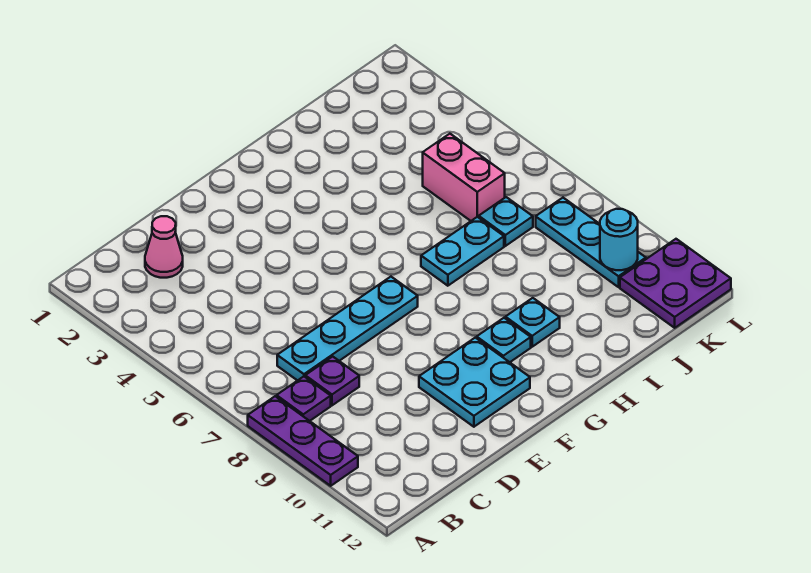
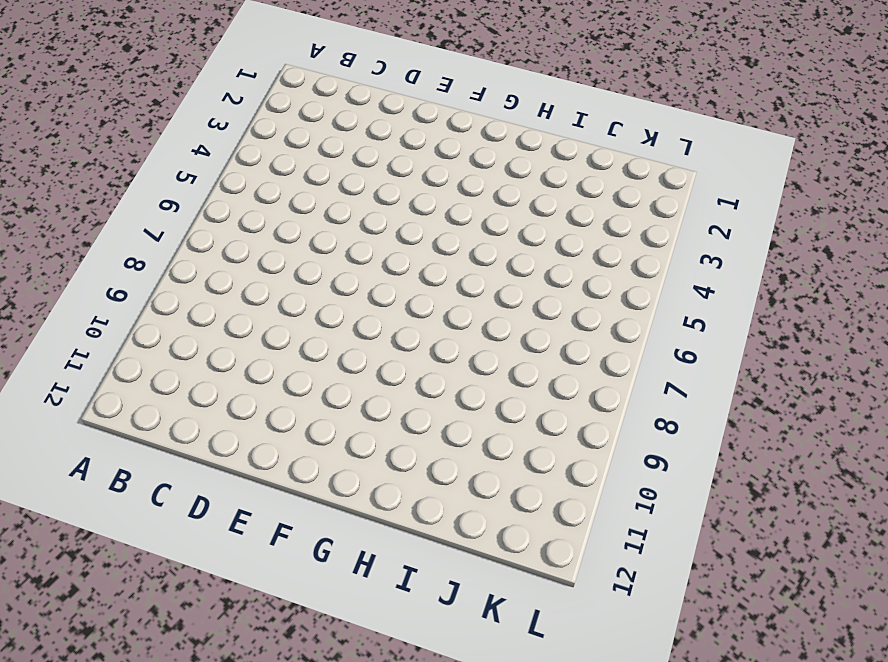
none -> purple plate A8:A10 level 1
none -> purple plate B8 level 1
none -> pink cone C2 level 1

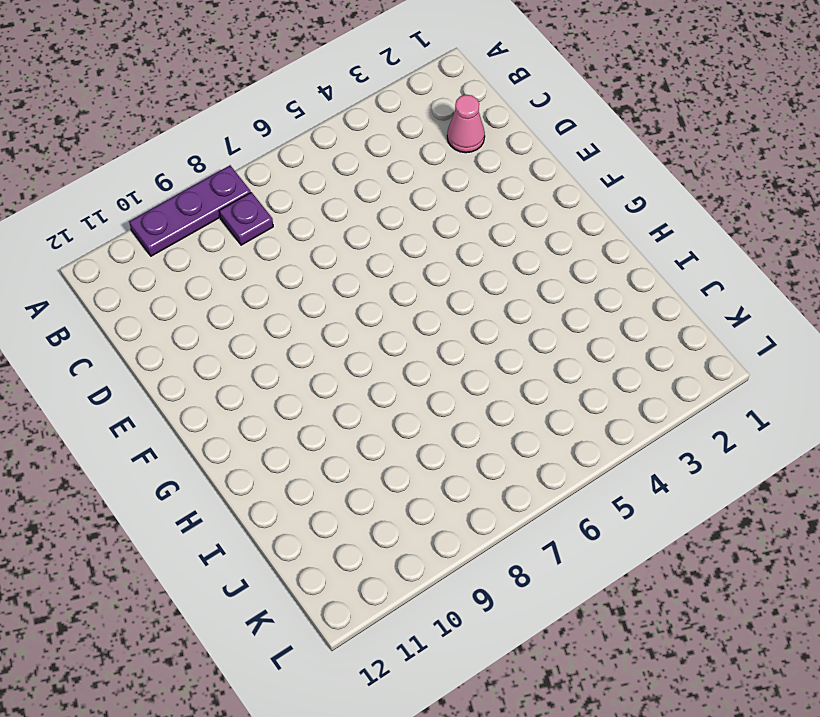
none -> cyan plate C7:F7 level 1
none -> purple plate C8 level 1
none -> cyan plate E10:F11 level 1

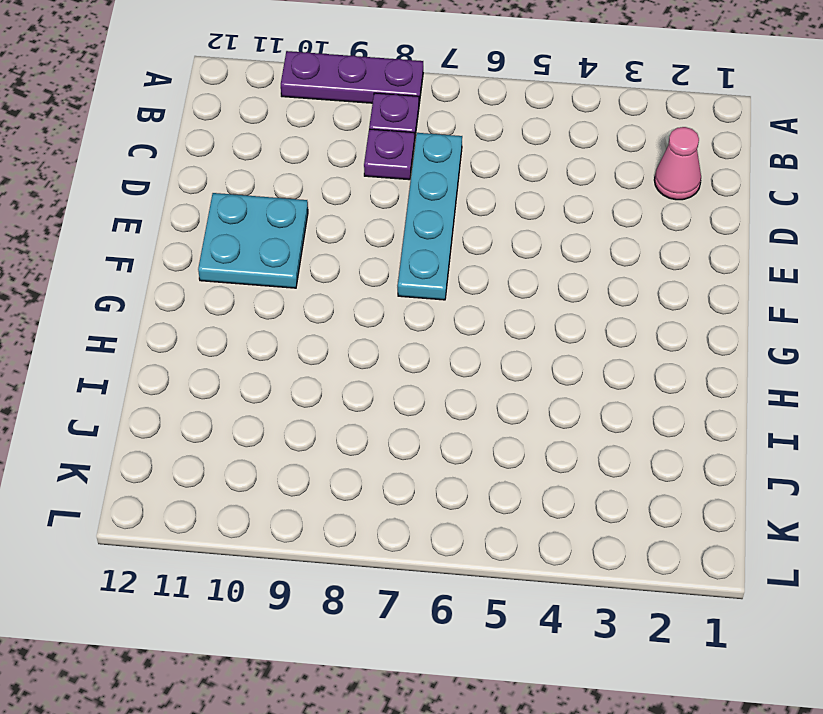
none -> cyan plate G10 level 1
none -> cyan plate H7:I7 level 1
none -> cyan plate H10 level 1

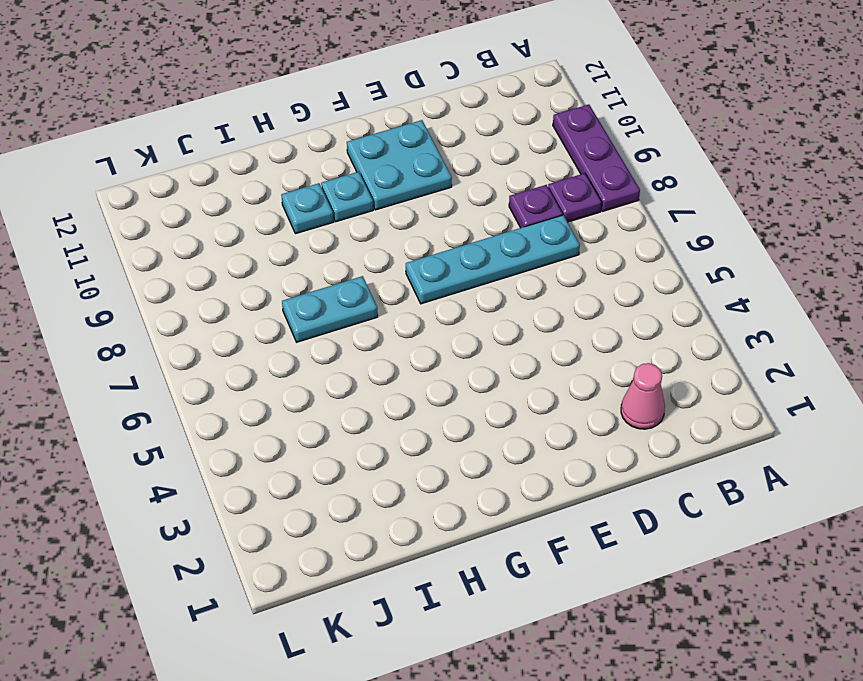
none -> pink brick J5:J6 level 1
none -> cyan plate J7 level 1
none -> cyan plate K8:K10 level 1

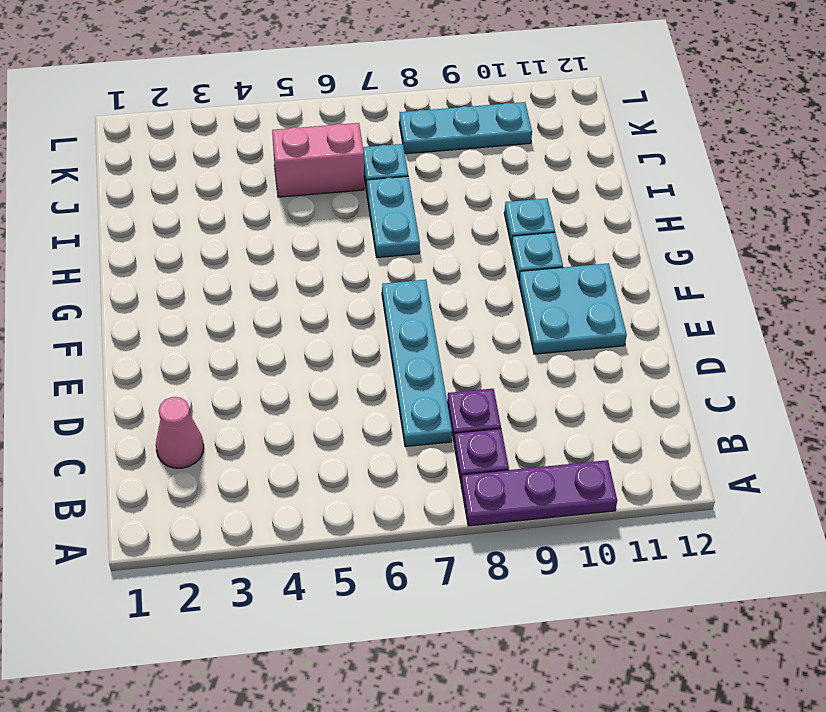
none -> purple plate K11:L12 level 1
none -> cyan round brick K10 level 2

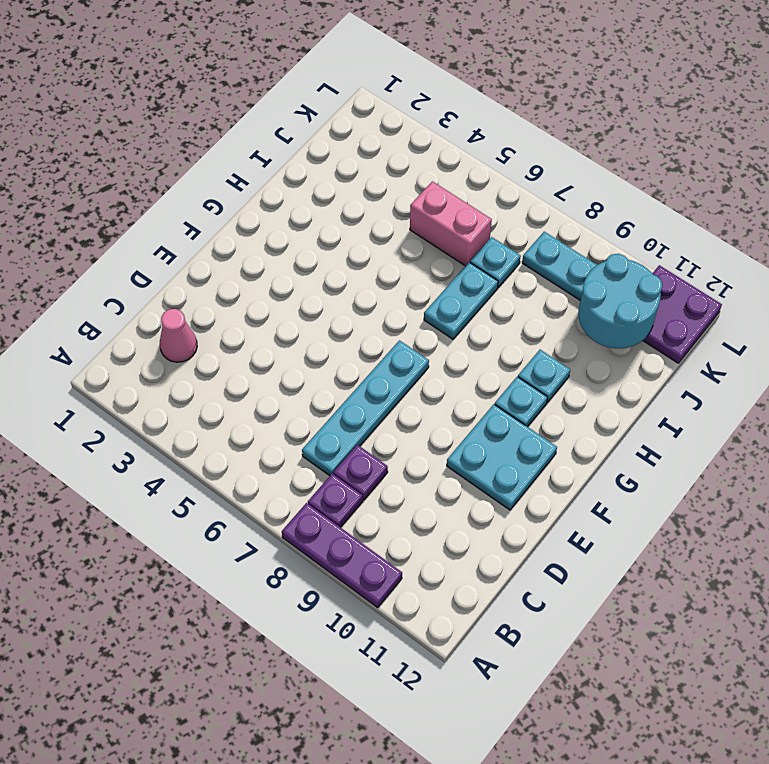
cyan round brick J10:K11 level 2 -> cyan round brick K10 level 2

